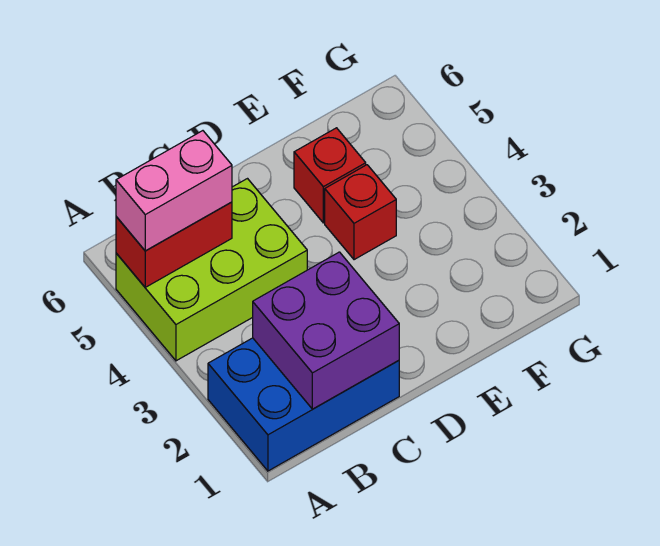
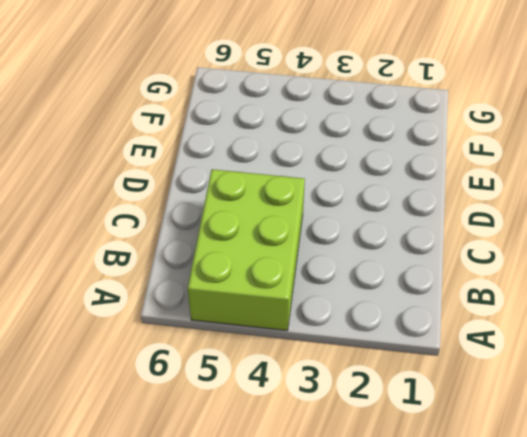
none -> blue brick A1:C2 level 1
none -> red brick E4 level 1

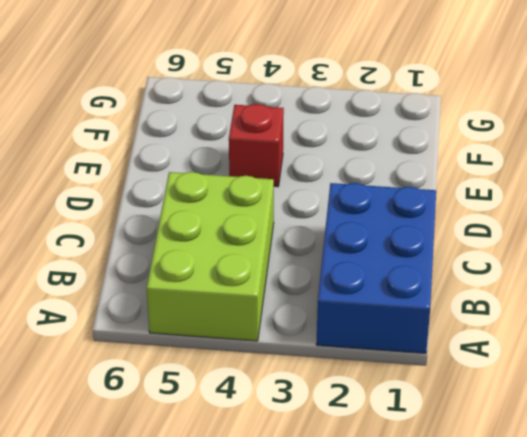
none -> red brick E5 level 1
none -> red brick A5:B5 level 2

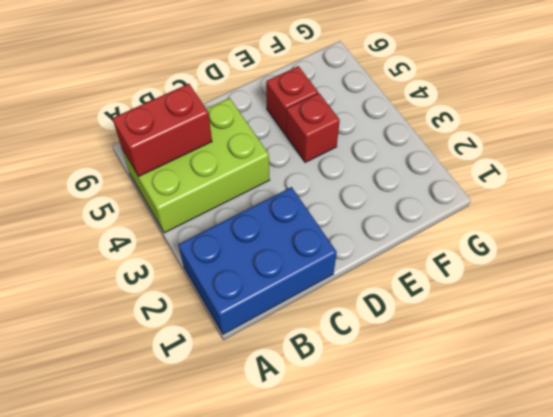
none -> purple brick B1:C2 level 2
none -> pink brick A5:B5 level 3

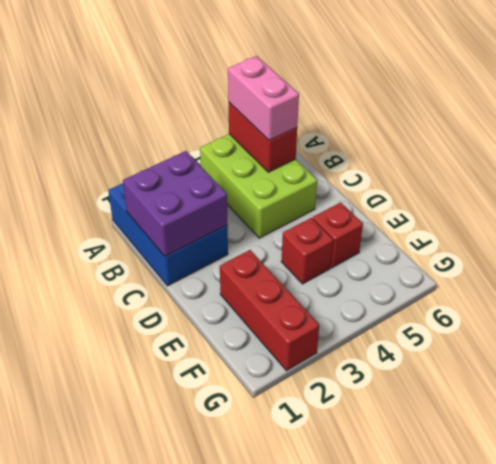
red brick E2:G2 level 1 -> none

